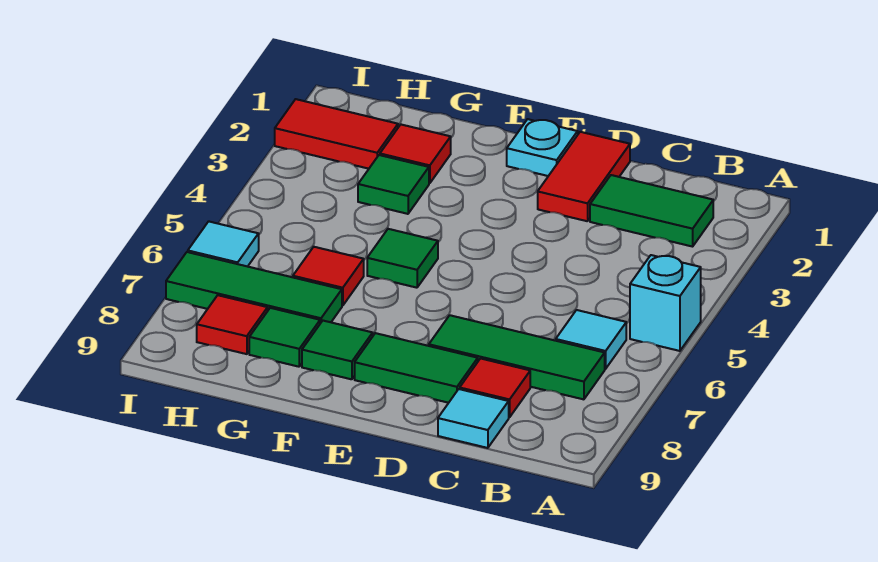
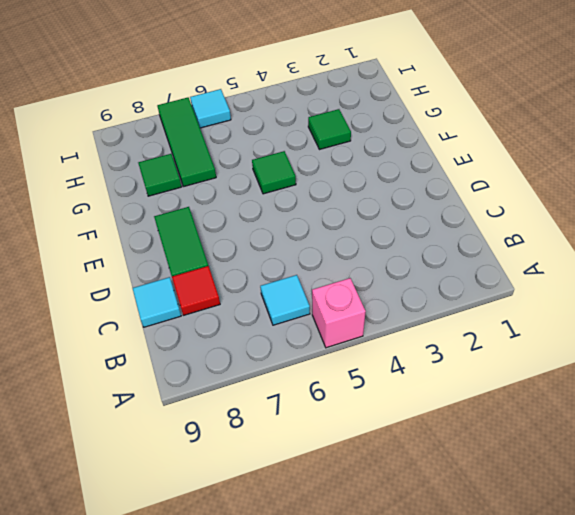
pink brick A5 level 1 -> cyan brick A5 level 1
none -> green tile B2:C2 level 1
none -> green tile B7:D7 level 1
none -> red tile D1:D2 level 1

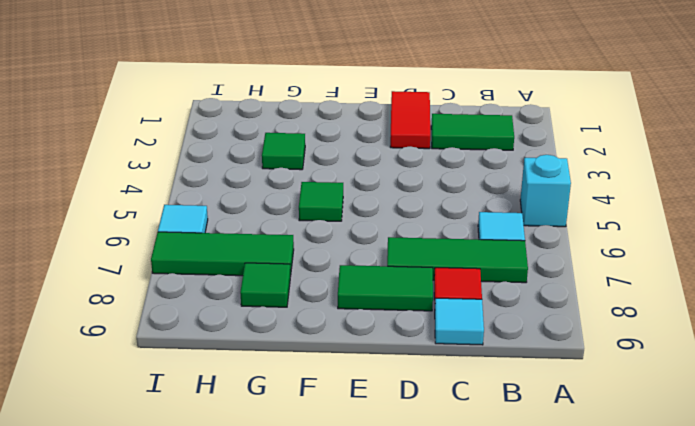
none -> cyan plate E1 level 1
none -> green tile F8 level 1
none -> red tile G2 level 1

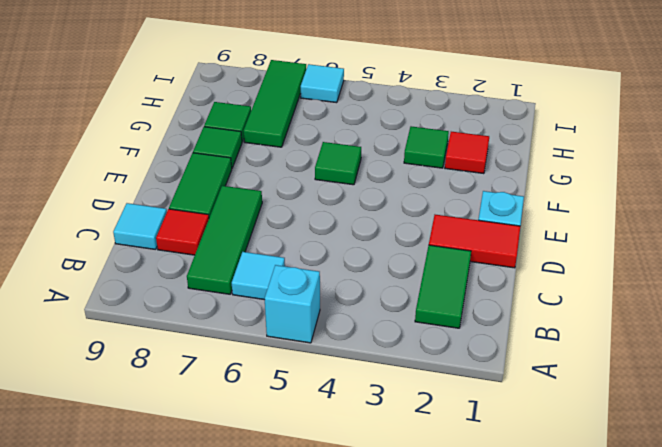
none -> red tile G6 level 1
none -> red tile H2:I2 level 1
none -> red tile H8 level 1

